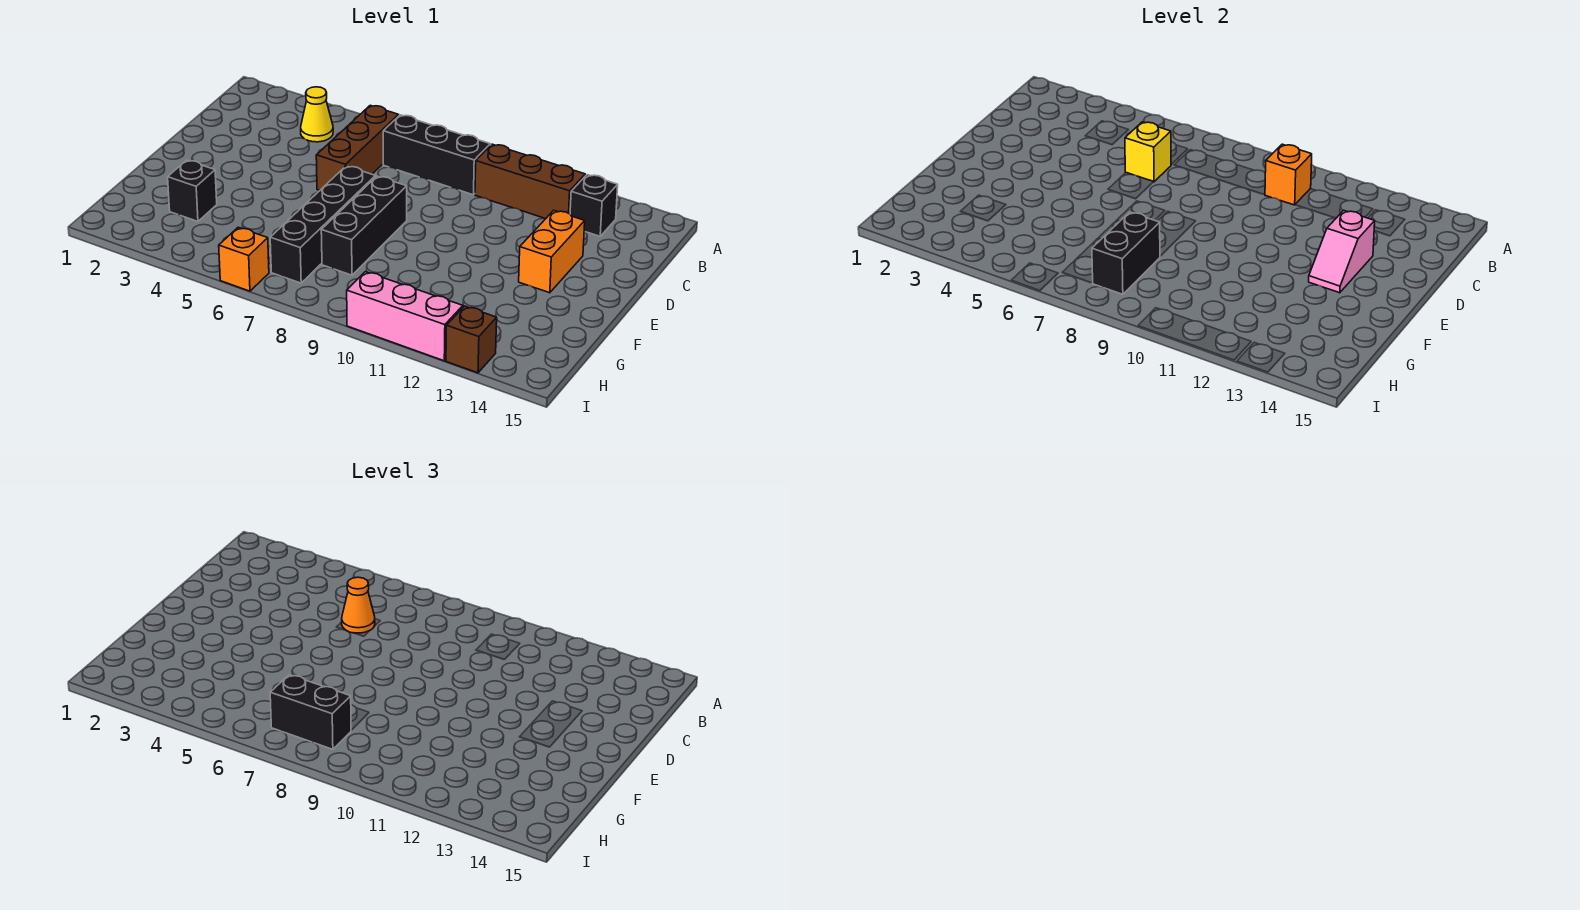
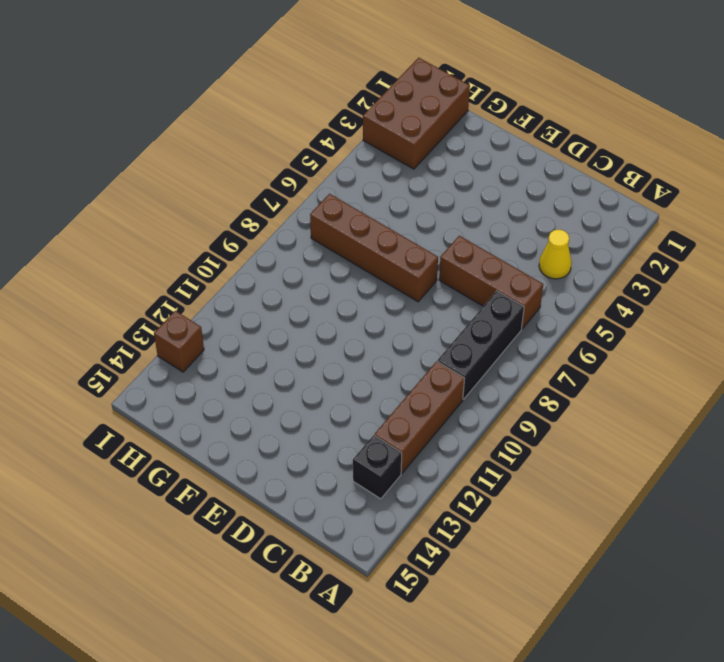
brown brick E7:H7 level 1 -> black brick E7:H7 level 1
brown brick H1:I3 level 1 -> none
none -> orange brick D13:E13 level 1
none -> black brick E8:G8 level 1
none -> black brick G3 level 1

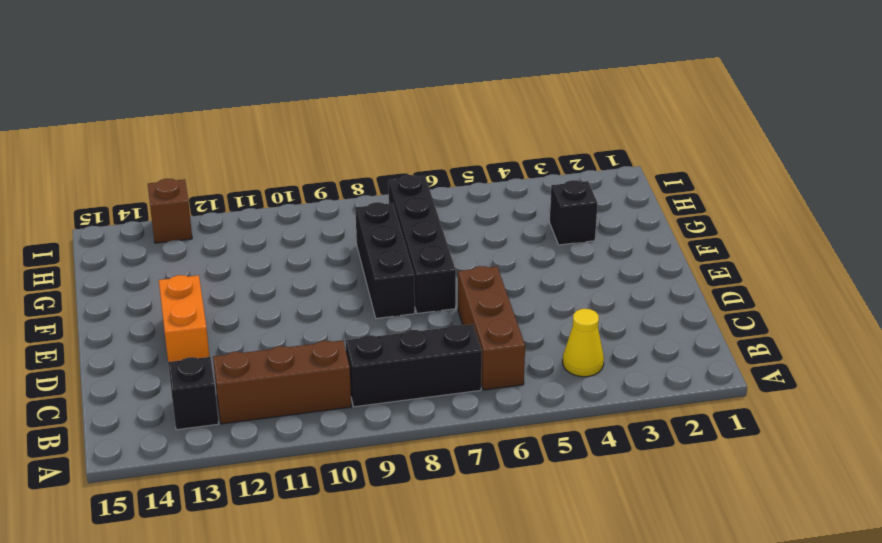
none -> orange brick I6 level 1
none -> pink brick I10:I12 level 1
none -> orange brick B10 level 2

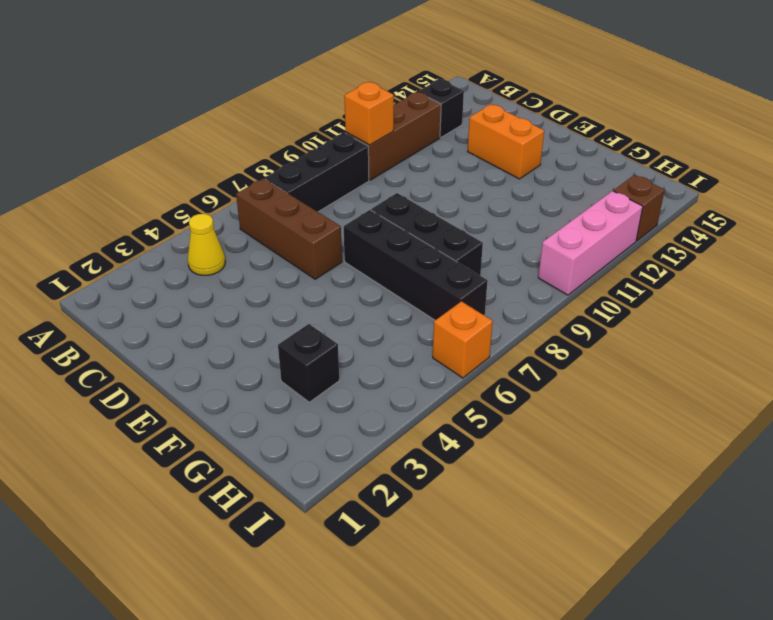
none -> yellow brick C6 level 2
none -> pink slope D13:E13 level 2 top D
none -> black brick G8:H8 level 2

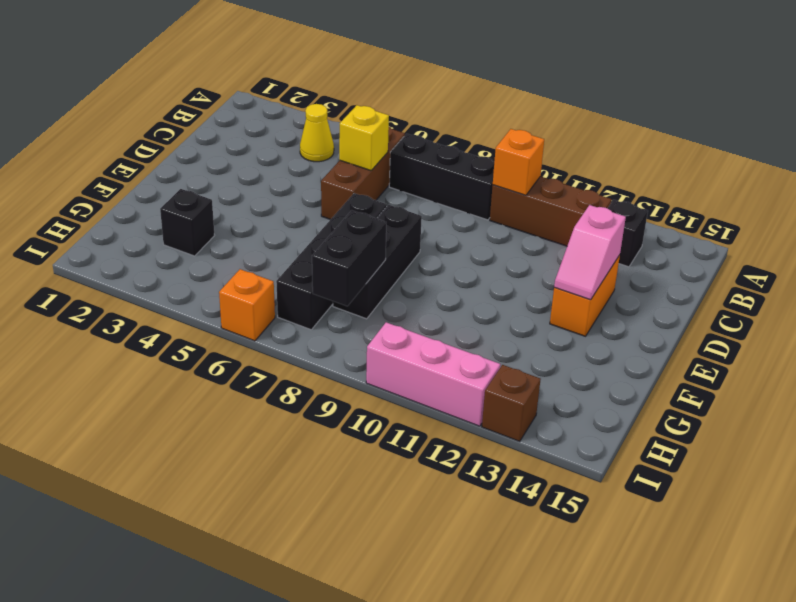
none -> orange cone C6 level 3
none -> black brick H7:H8 level 3

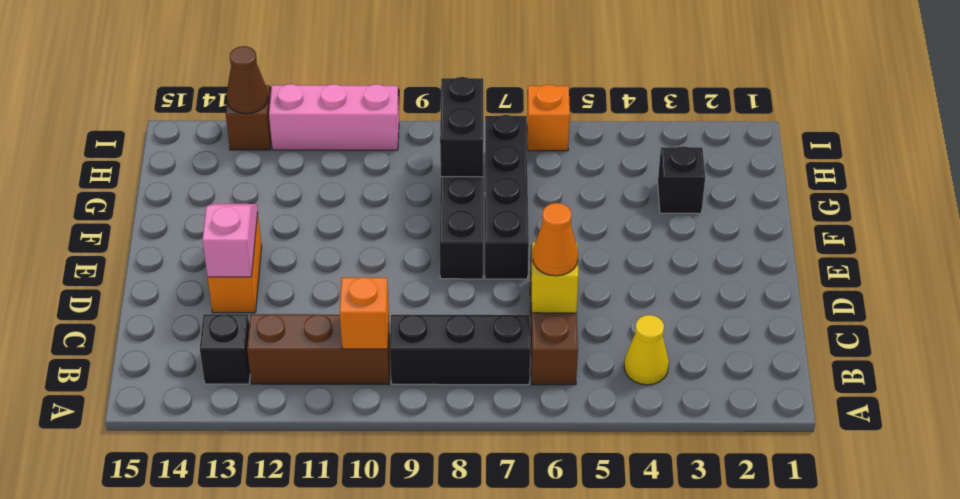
brown cone I13 level 2 -> none
none -> black brick H7:H8 level 3

